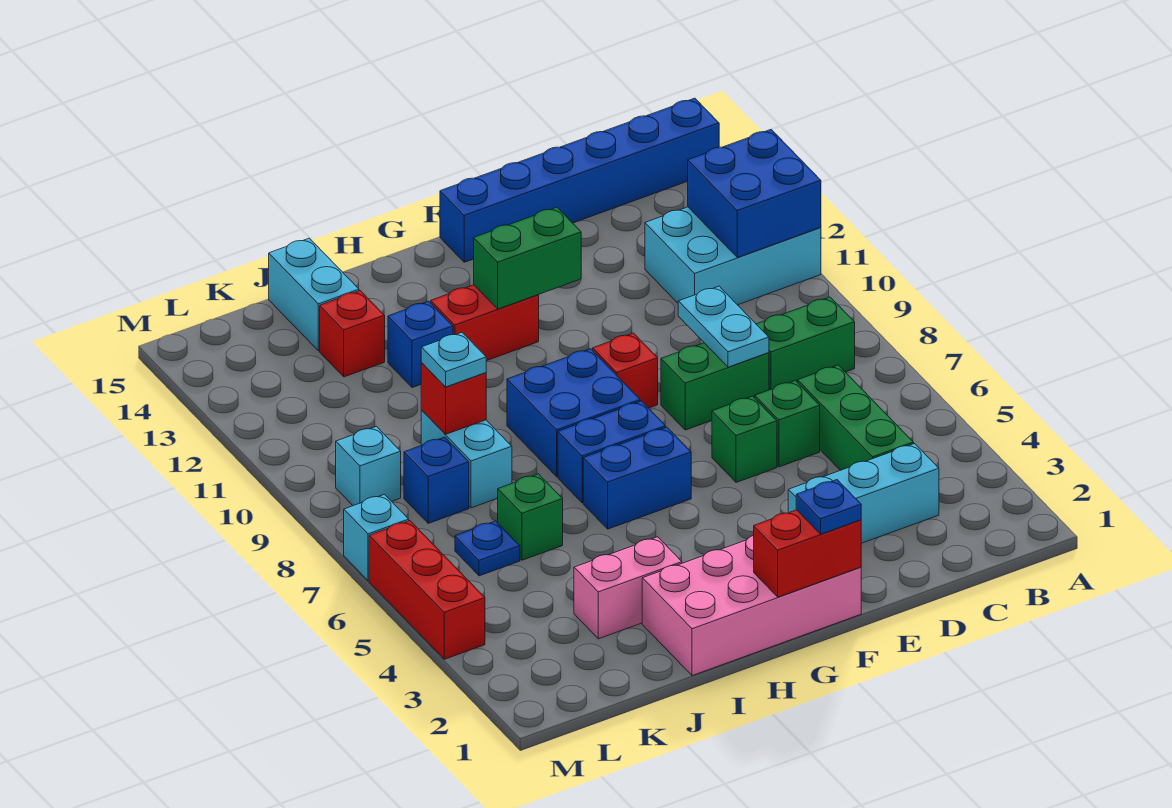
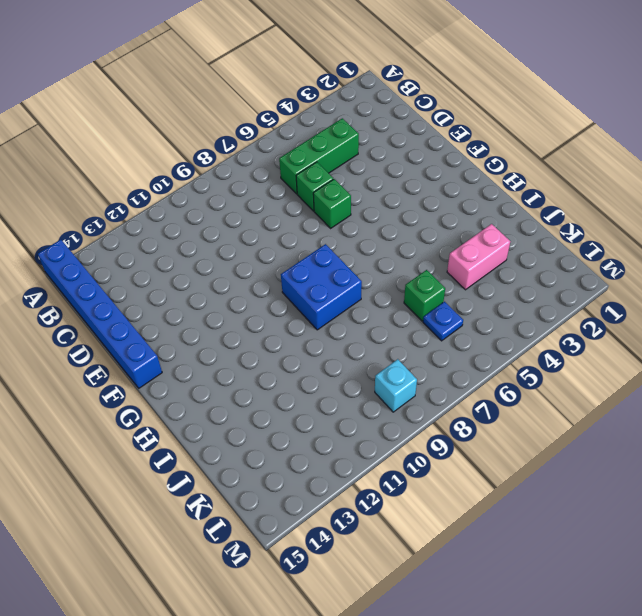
pink brick J3:J4 level 1 -> pink brick I3:J3 level 1
none -> cyan brick A11:C12 level 1
none -> green brick B8:C8 level 1
none -> cyan brick C3:E3 level 1
none -> green brick D8:E8 level 1

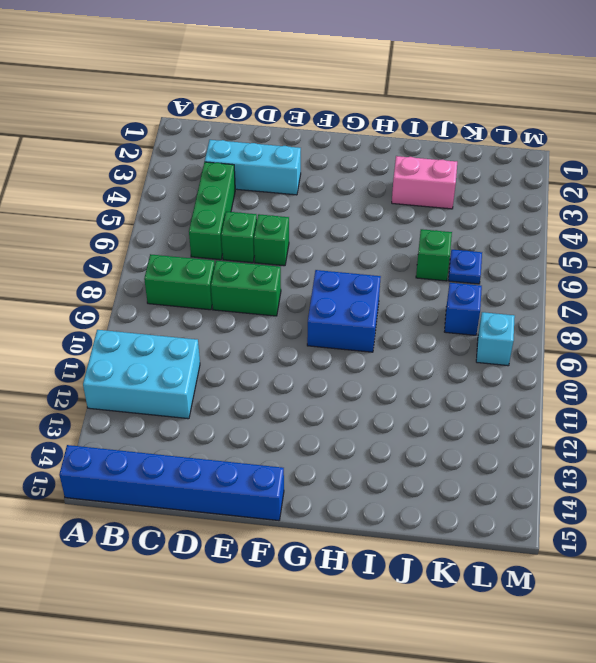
none -> pink brick F1:I2 level 1
none -> red brick F9 level 1
none -> blue brick G6:H6 level 1
none -> blue brick G7:H7 level 1

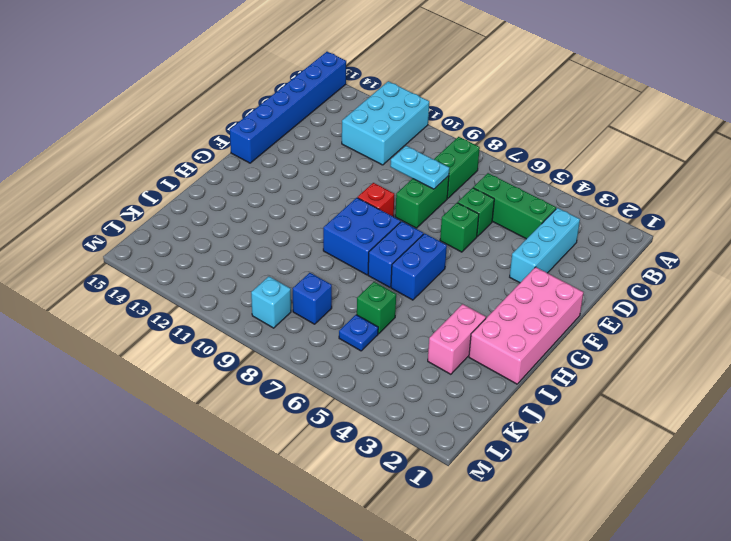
none -> red brick G12:H12 level 1
none -> blue brick I12 level 1
none -> cyan brick J8:J9 level 1
none -> red brick J13 level 1

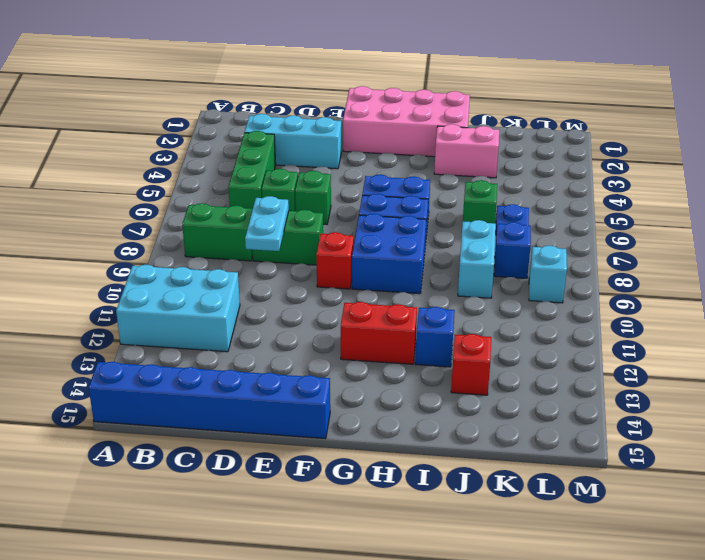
none -> cyan brick J14:J15 level 1
none -> red brick M4:M6 level 1
none -> cyan brick M7 level 1
none -> blue brick A11:B12 level 2

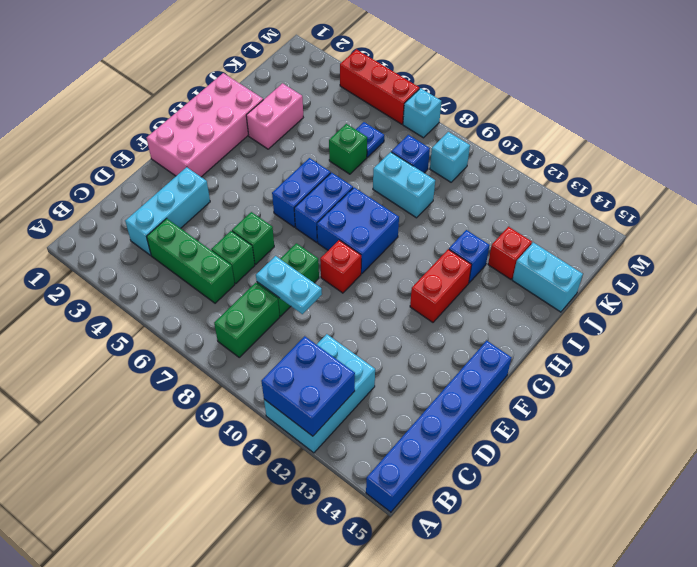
none -> red brick F1:G1 level 2
none -> green brick F12:G12 level 2
none -> red brick J9 level 2
none -> blue plate F1 level 3

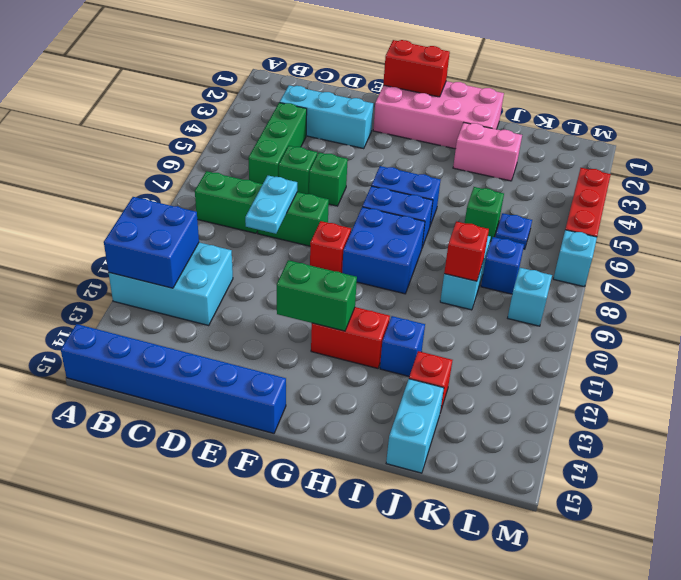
none -> blue plate F1 level 3
none -> cyan plate J9 level 3

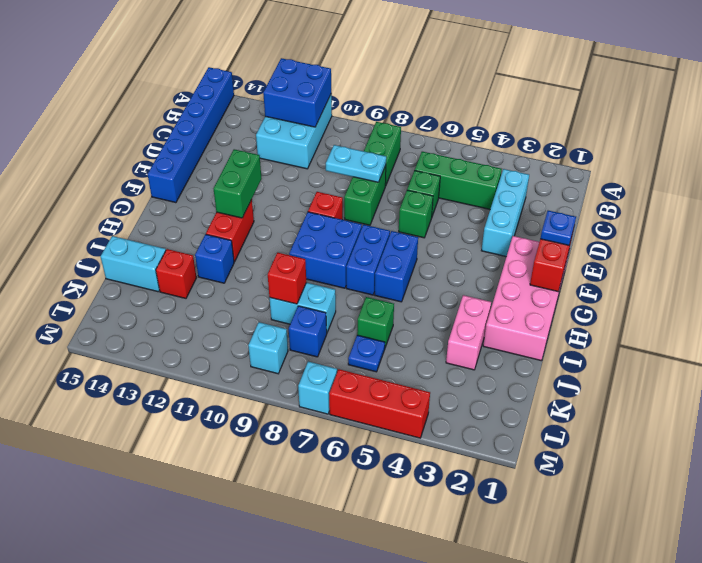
none -> cyan plate J9 level 3

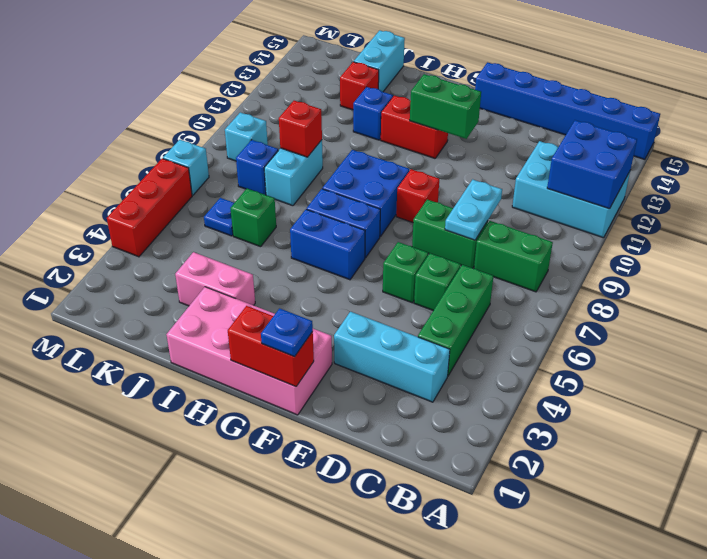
none -> cyan plate J9 level 3

